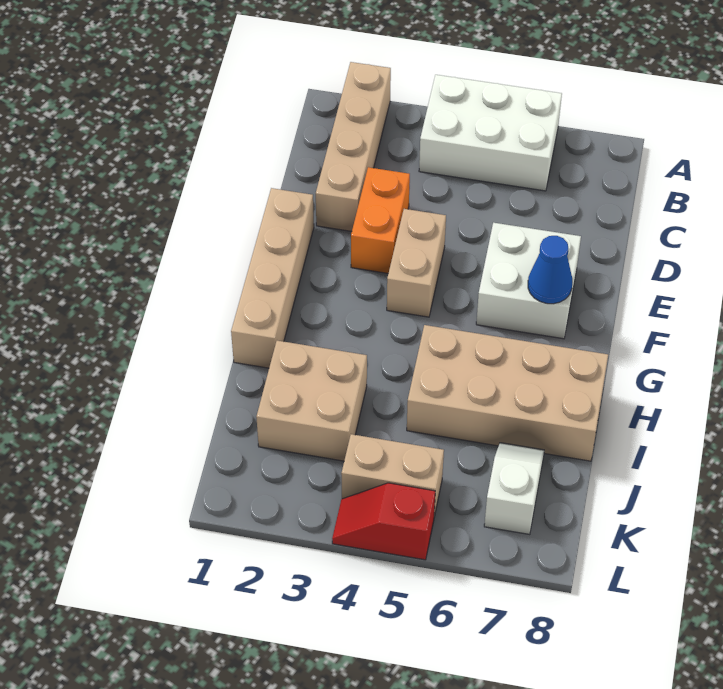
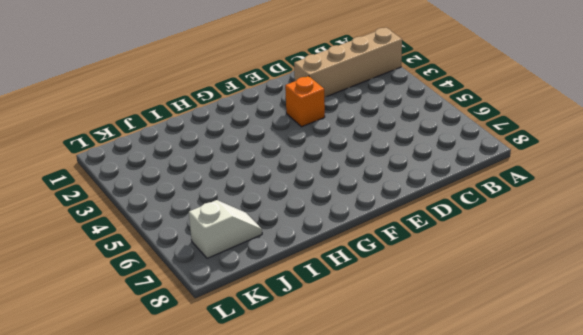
orange brick E3 level 1 -> orange brick D3:E3 level 1
none -> white brick A4:B6 level 1
none -> tan brick E1:H1 level 1
none -> tan brick E4:F4 level 1

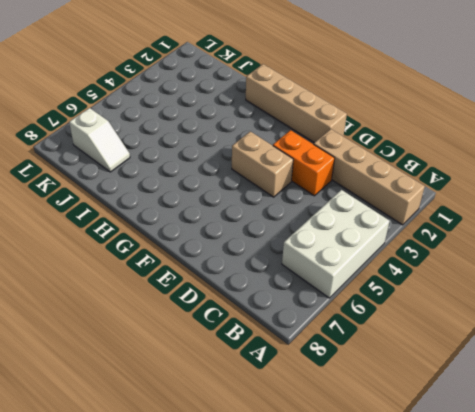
none -> white brick E6:F7 level 1
none -> tan brick H5:I8 level 1
none -> tan brick I2:J3 level 1

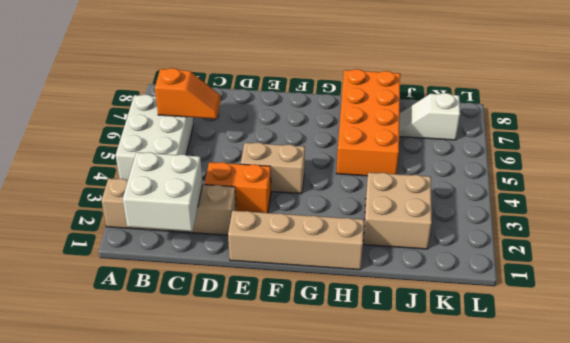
white brick B1:C2 level 2 -> white brick E6:F7 level 1
orange slope B6:C6 level 2 top B -> none
orange brick H5:I8 level 1 -> tan brick H5:I8 level 1
none -> tan brick K4:K5 level 1
none -> red slope L4:L5 level 1 top 5
none -> blue cone F7 level 2

